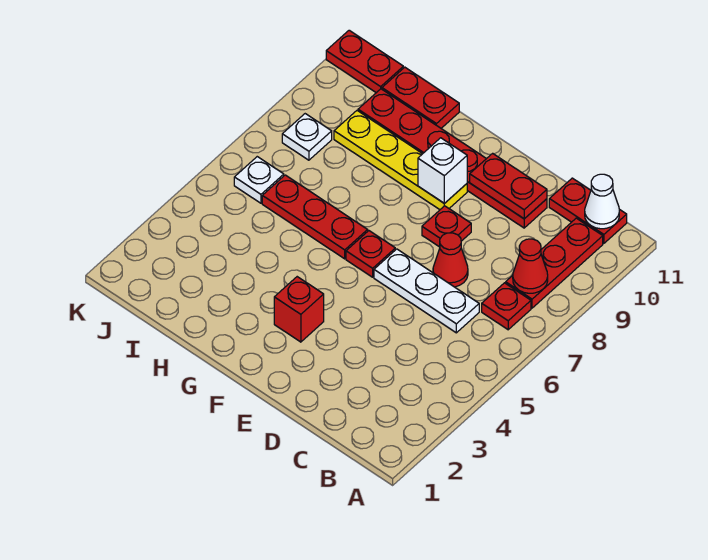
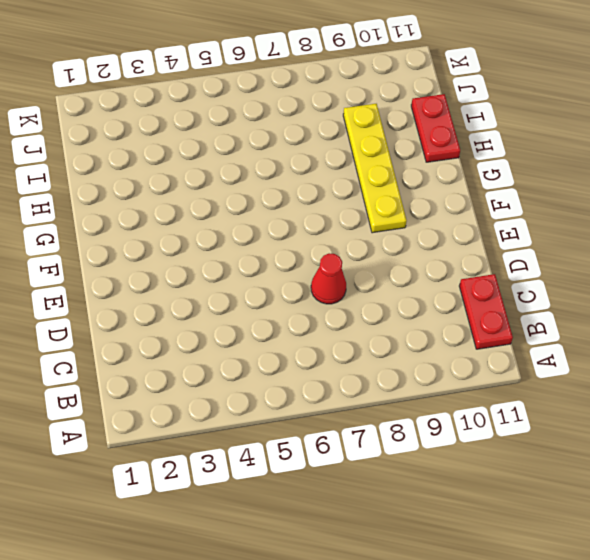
none -> red plate B7 level 1
none -> red plate B8:B10 level 1
none -> white plate C6:E6 level 1

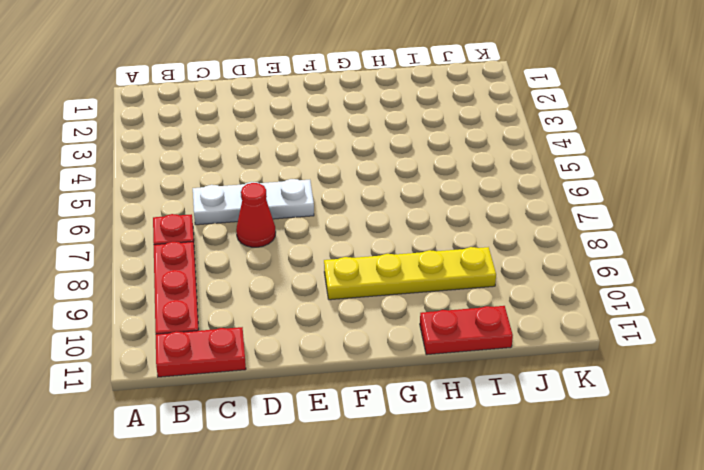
none -> red plate D10:I10 level 1
none -> red plate E8 level 1
none -> red brick F3 level 1

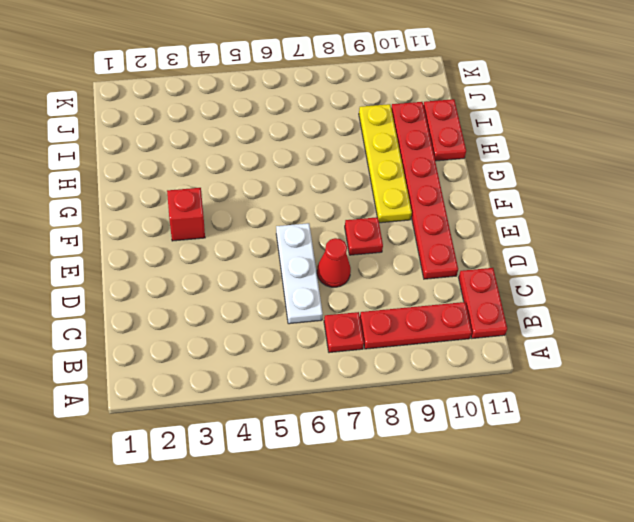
none -> red plate F6 level 1
none -> red plate G6:I6 level 1
none -> white plate J6 level 1

